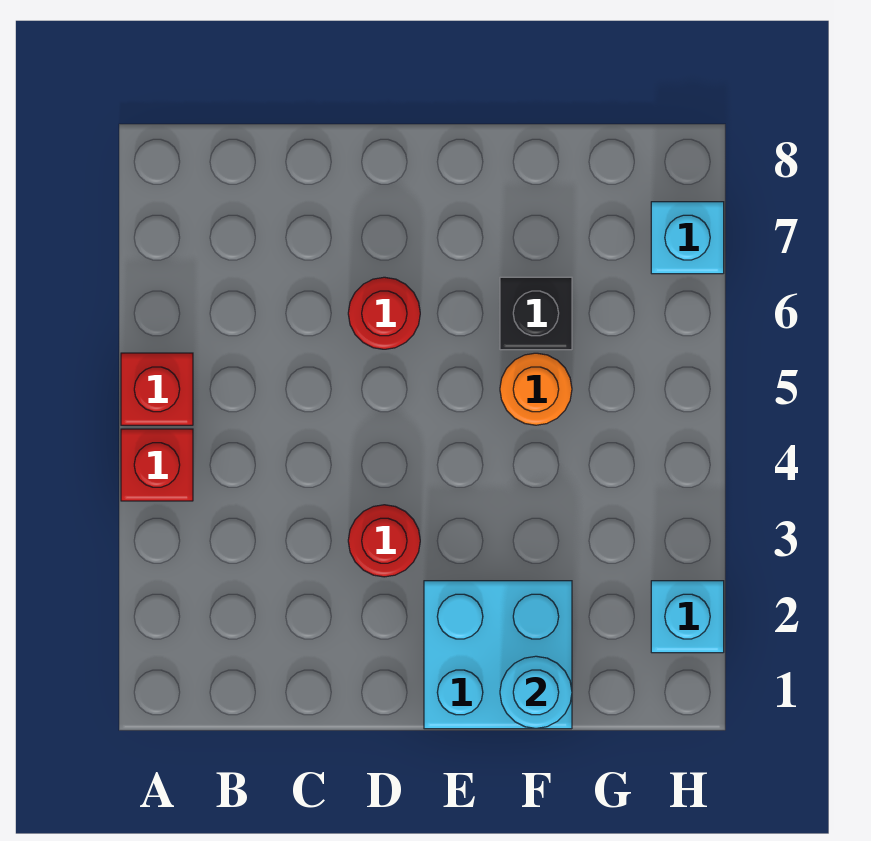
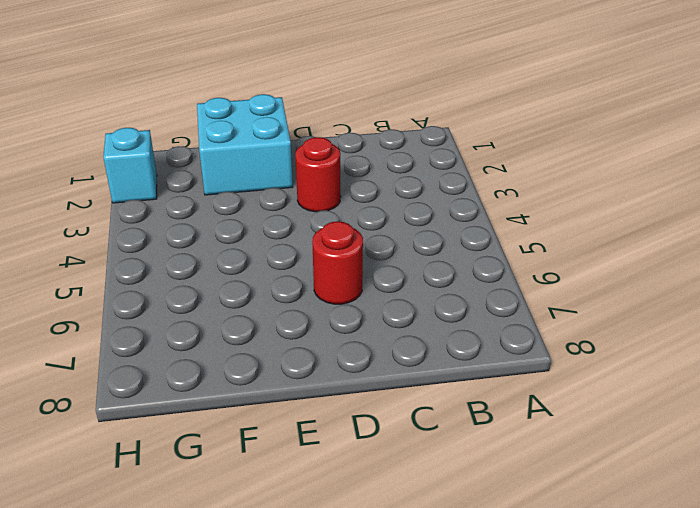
none -> red brick A4 level 1
none -> red brick A5 level 1

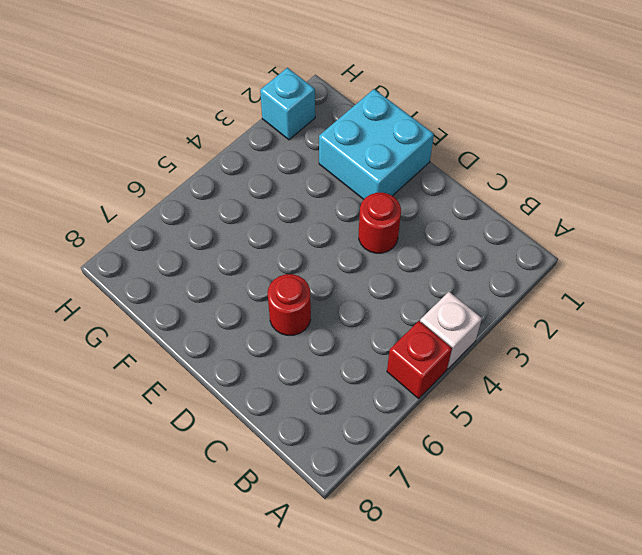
white brick A4 level 1 -> red brick A4 level 1
none -> orange round brick F5 level 1
none -> black brick F6 level 1

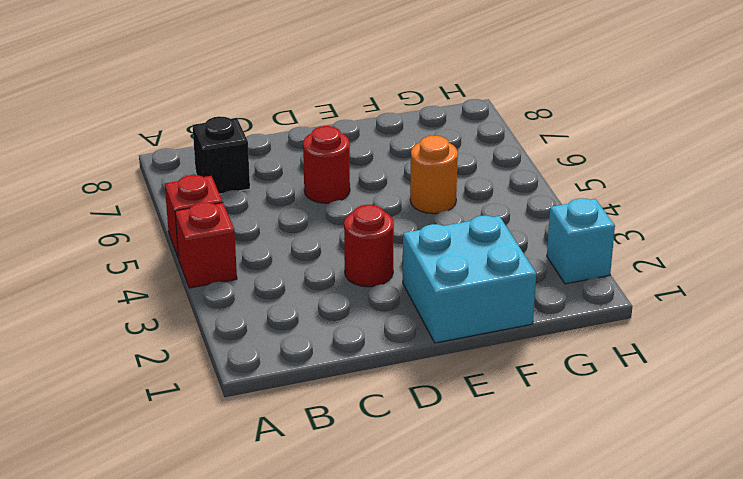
black brick B7 level 1 -> black brick F6 level 1
none -> cyan brick H7 level 1
none -> cyan round brick F1 level 2

